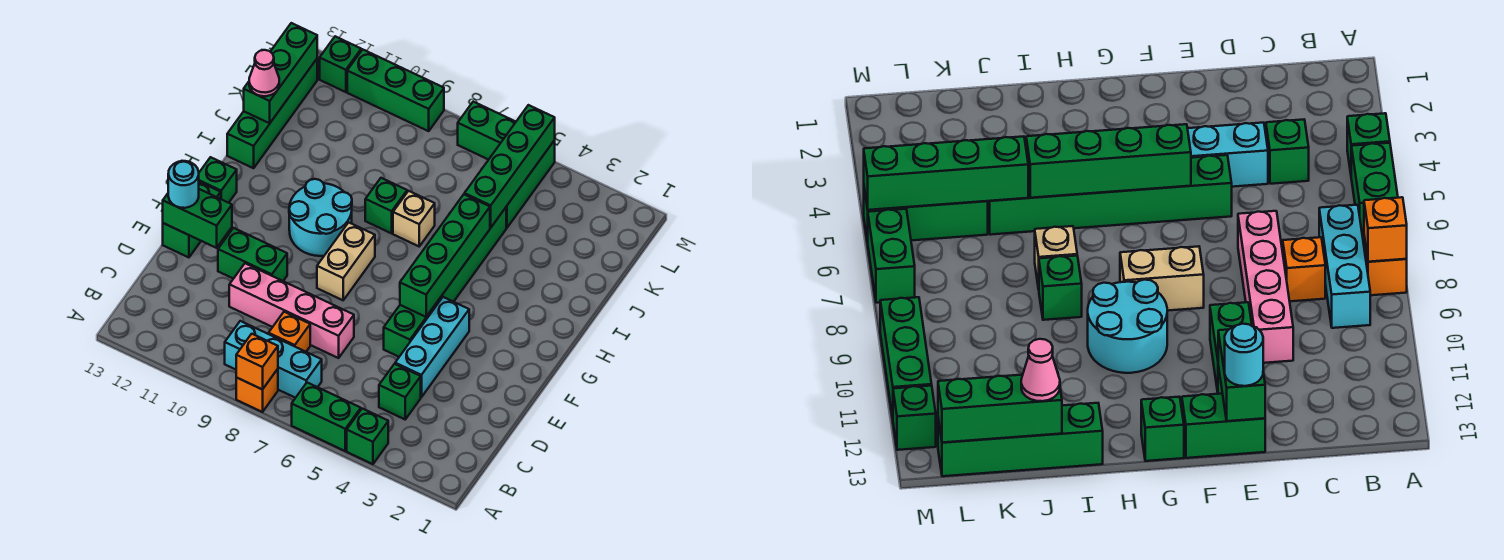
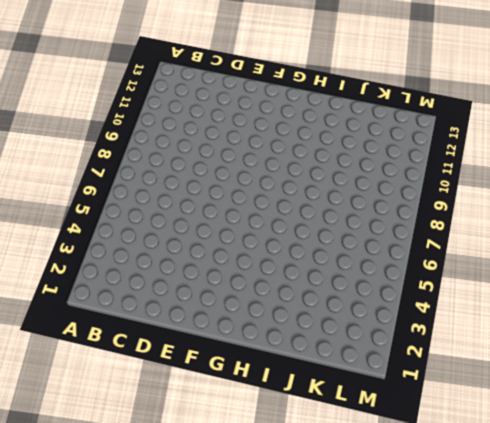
none -> green brick A4 level 1
none -> green brick A5:A6 level 1
none -> orange brick A8 level 1

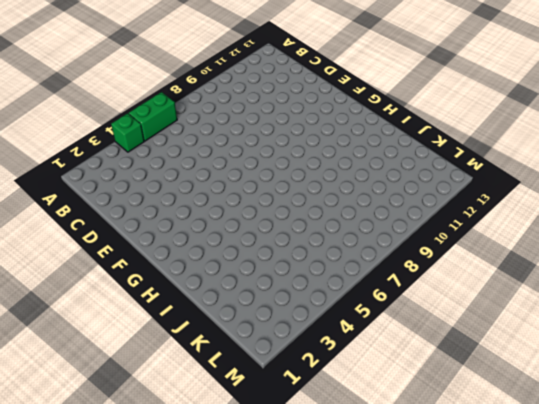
none -> orange brick A8 level 1
none -> cyan brick B7:B9 level 1
none -> green brick C4 level 1

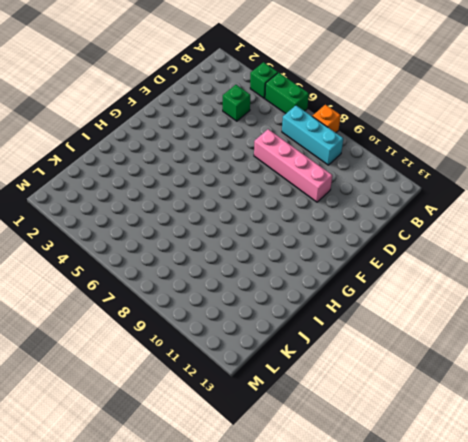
none -> orange brick C8 level 1
none -> cyan brick D4:F4 level 1
none -> green brick E5:J5 level 1

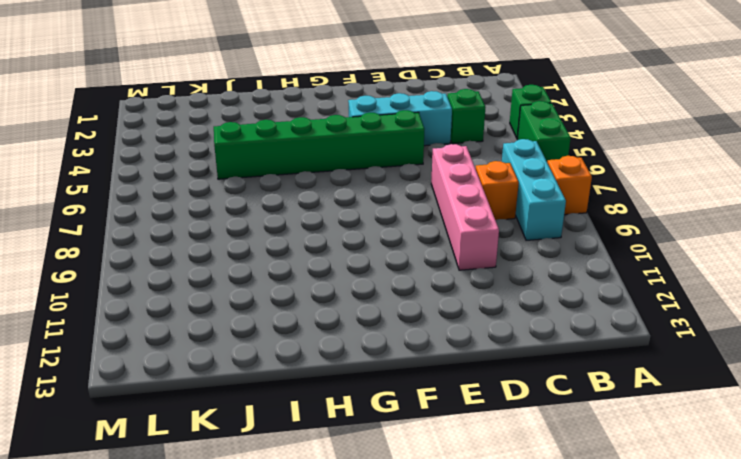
none -> green brick E10:E11 level 1
none -> green brick E13:F13 level 1
none -> tan brick F8:G8 level 1

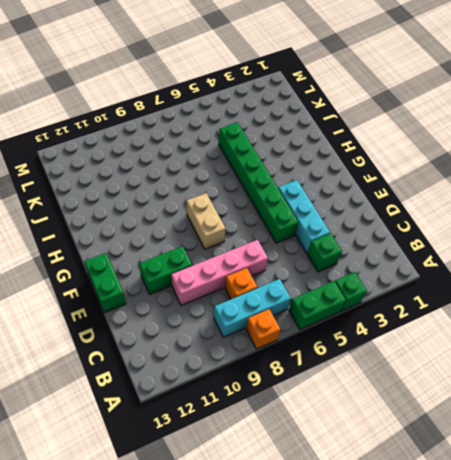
none -> cyan round brick G9:H10 level 1
none -> green brick G13 level 1
none -> tan brick I7 level 1

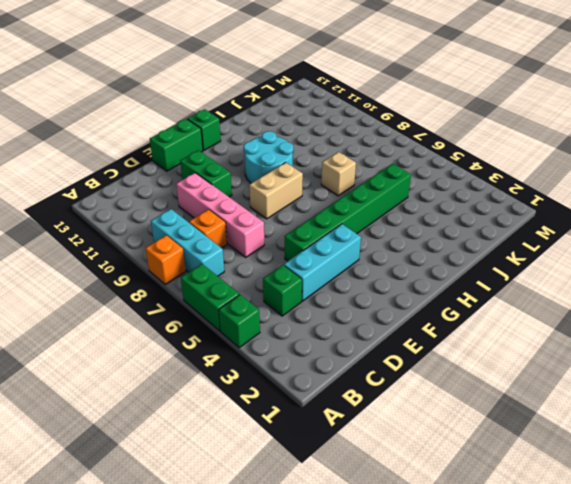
none -> green brick I8 level 1
none -> green brick I13:L13 level 1
none -> green brick K5:M5 level 1

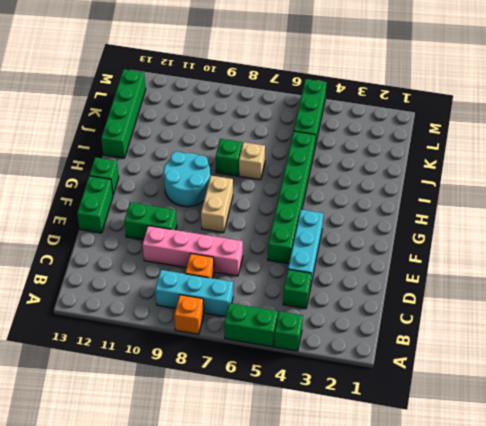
none -> green brick M6:M7 level 1
none -> green brick M9:M11 level 1
none -> green brick M12 level 1

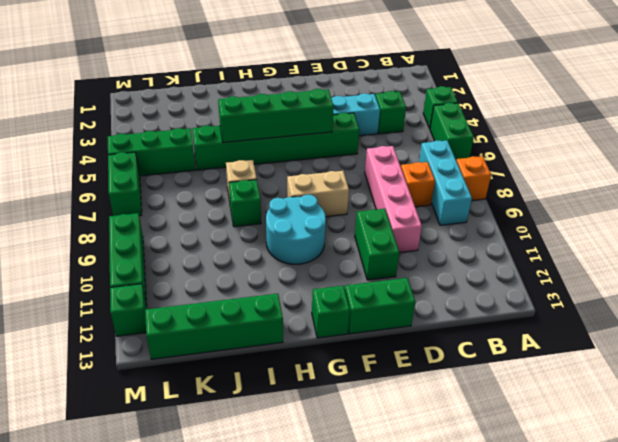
none -> orange brick A8 level 2
none -> green brick E12:E13 level 2
none -> green brick J5:M5 level 2

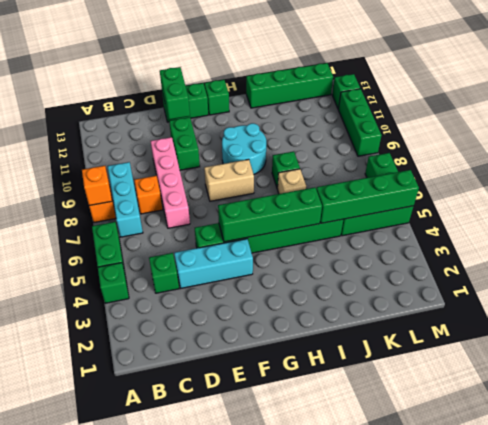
none -> green brick J13:L13 level 2
none -> cyan round brick E13 level 3
none -> pink cone J13 level 3

